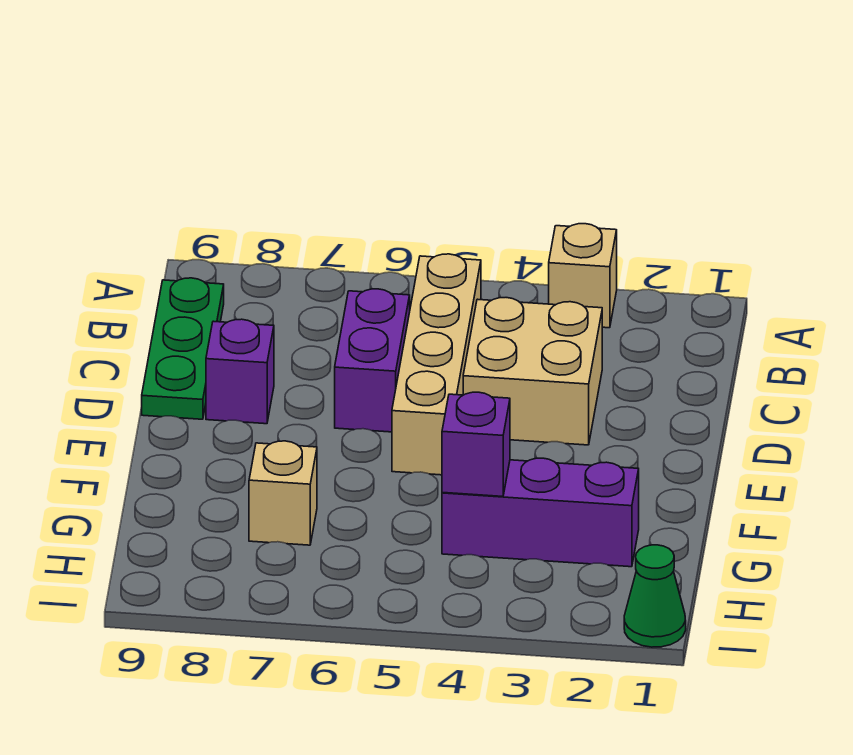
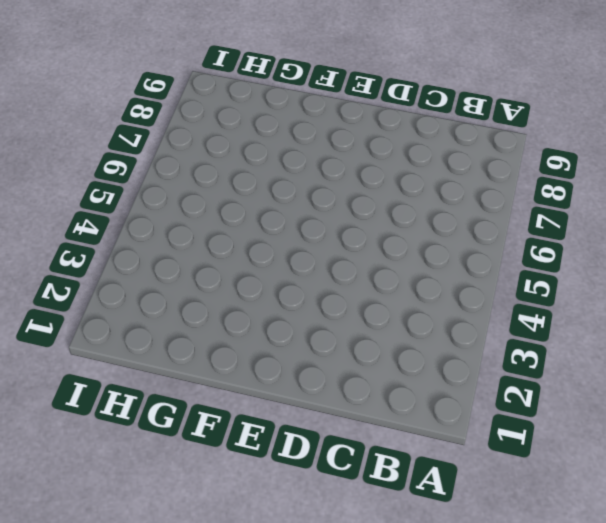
none -> tan brick A3 level 1
none -> tan brick B5:E5 level 1

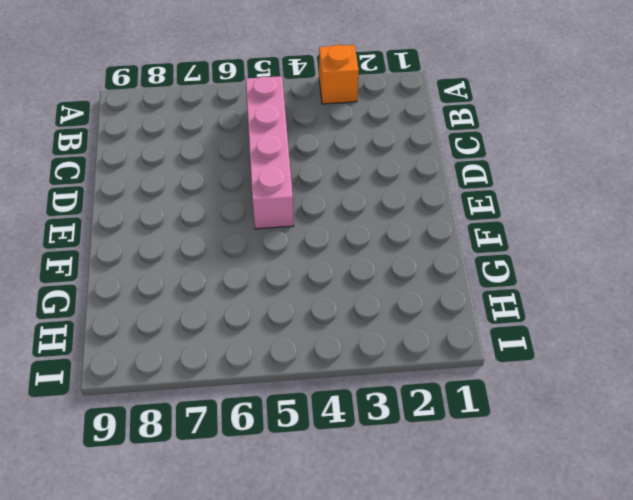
orange brick A3 level 1 -> tan brick A3 level 1
pink brick B5:E5 level 1 -> tan brick B5:E5 level 1
none -> green plate B9:D9 level 1
none -> tan brick C3:D4 level 1

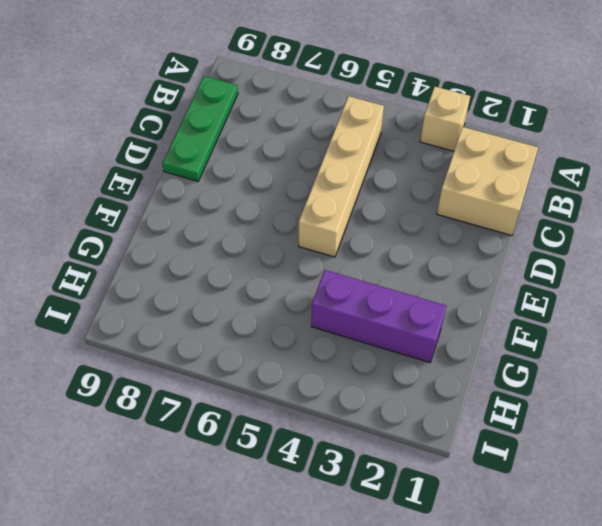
tan brick B1:C2 level 1 -> tan brick C3:D4 level 1
none -> purple brick C6:D6 level 1
none -> purple brick D8 level 1

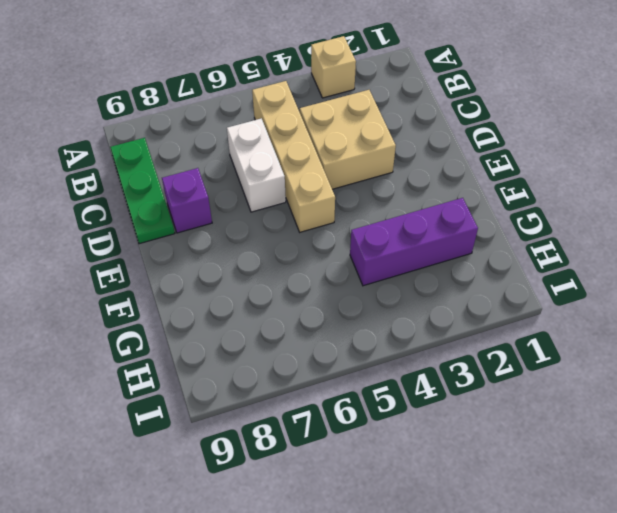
white brick C6:D6 level 1 -> purple brick C6:D6 level 1
none -> tan brick G7 level 1
none -> green cone I1 level 1

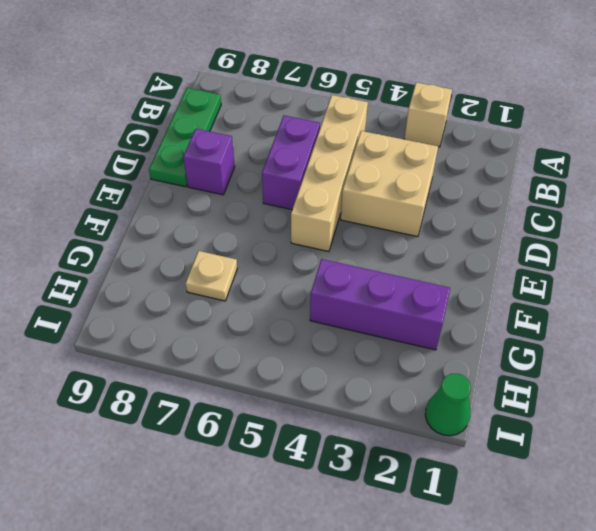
tan plate G7 level 1 -> tan brick G7 level 1
none -> purple brick G4 level 2

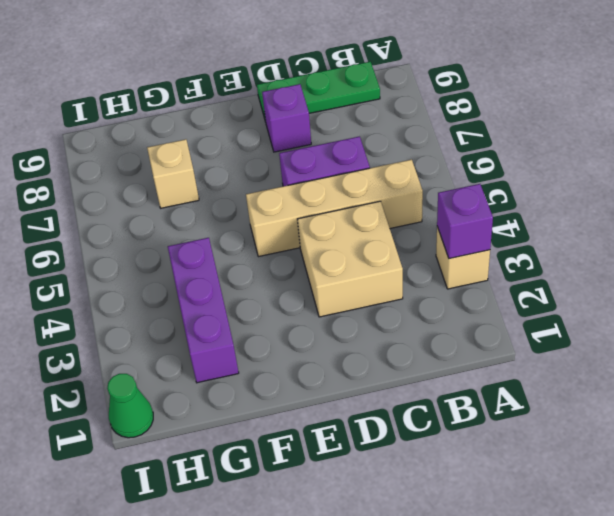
purple brick A3 level 2 -> purple brick G4 level 2

